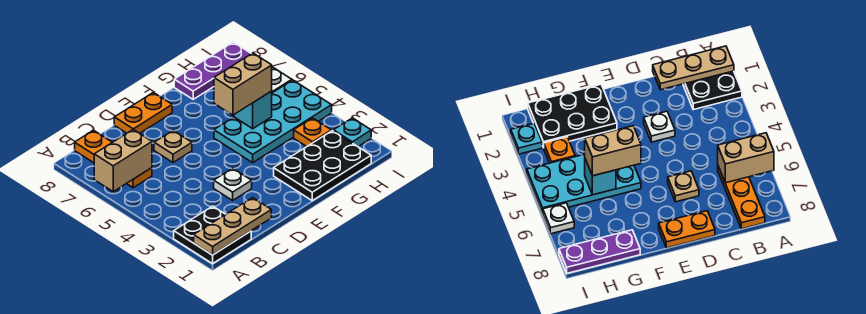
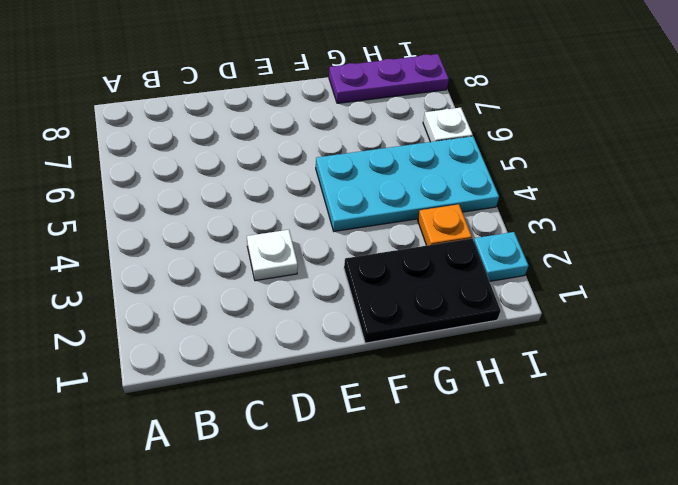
none -> black plate A1:B2 level 1
none -> orange plate B6:B8 level 1
none -> tan plate D6 level 1

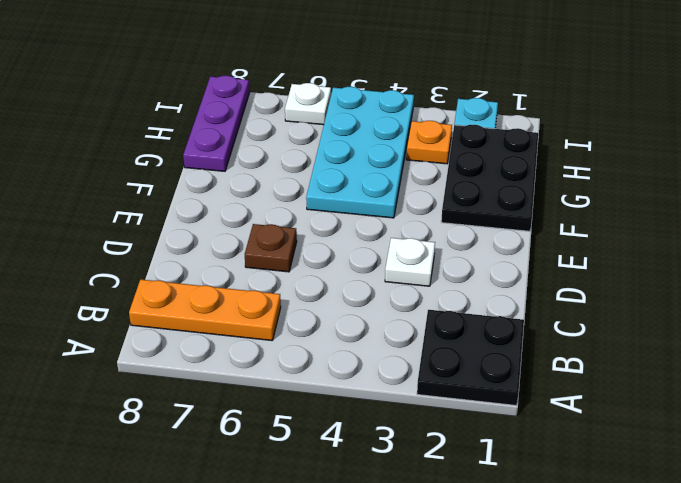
brown plate D6 level 1 -> tan plate D6 level 1
none -> orange plate D8:E8 level 1
none -> tan plate A1:C1 level 2
none -> tan brick A6:B6 level 2

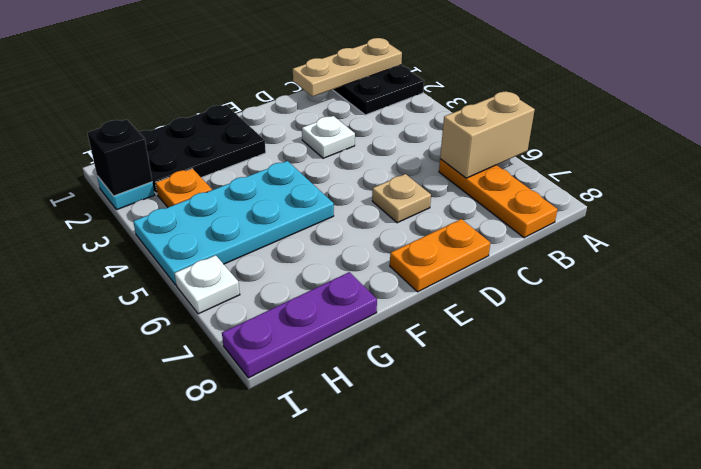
black brick I2 level 2 -> none
none -> cyan brick G5 level 2
none -> tan brick F5:G5 level 3

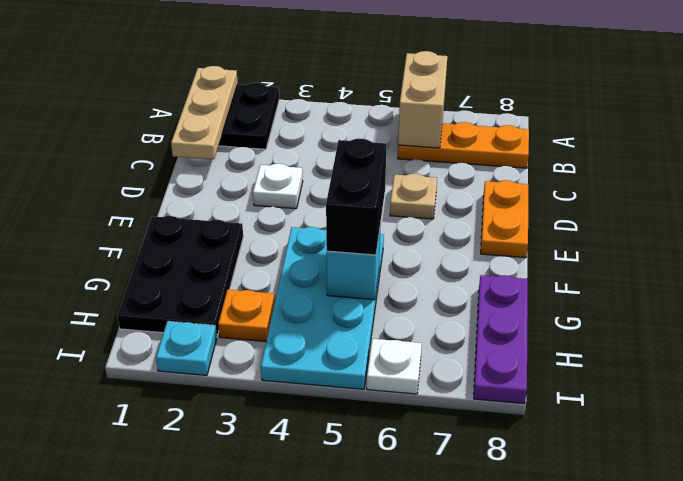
black brick F5:G5 level 3 -> tan brick F5:G5 level 3

